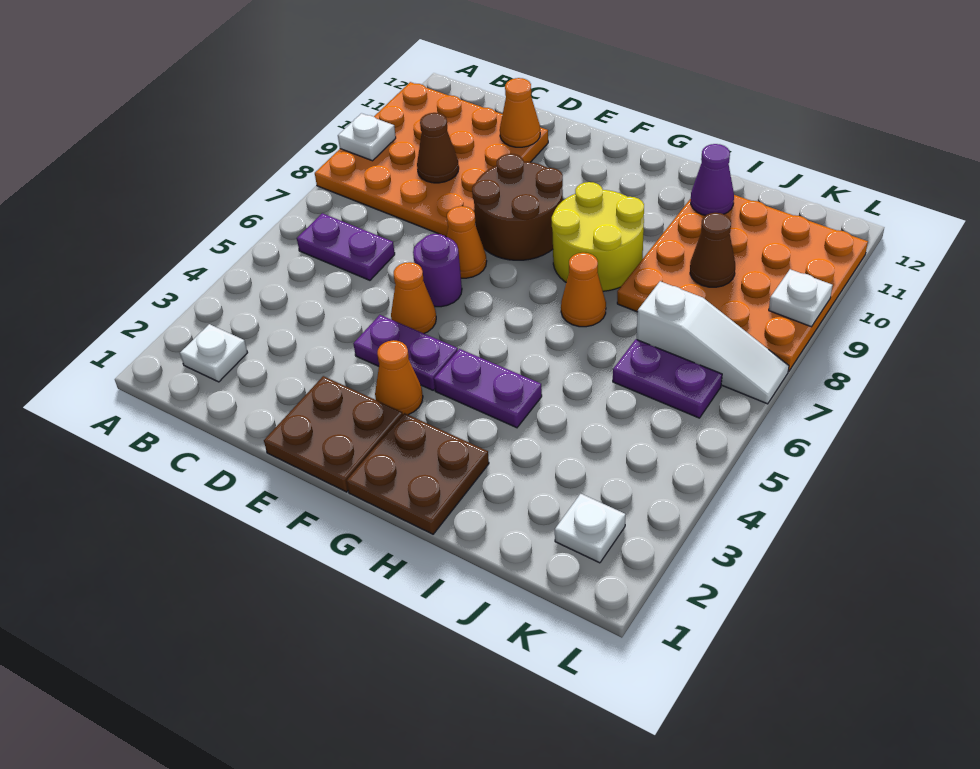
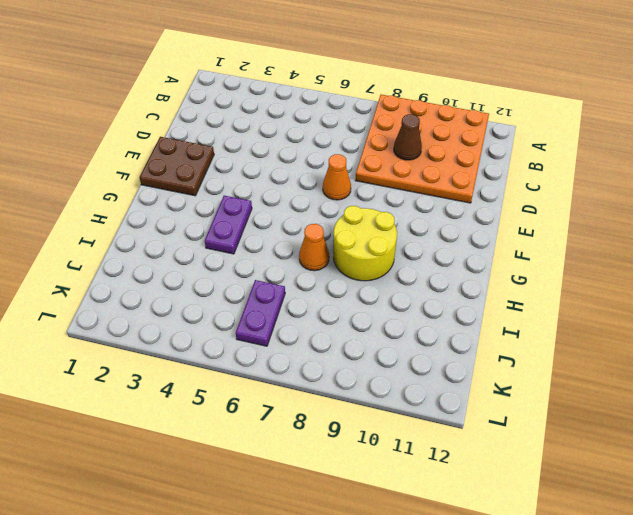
none -> white plate B2 level 1
none -> purple plate B6:C6 level 1
none -> purple plate E4:F4 level 1

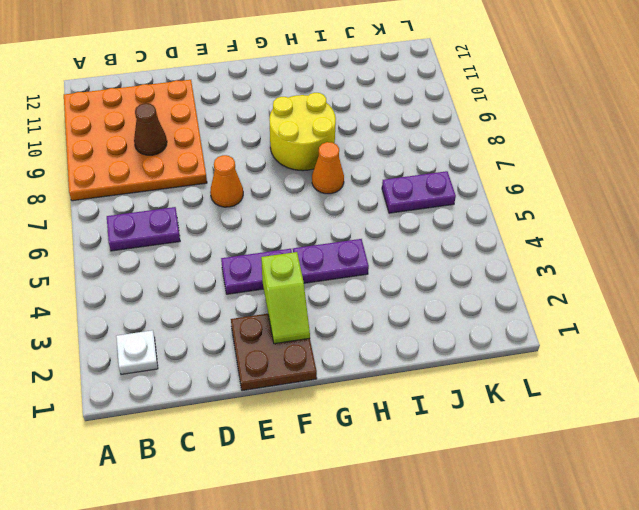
lime slope F2:F3 level 2 top 3 -> none
none -> orange cone E5 level 1
none -> purple round brick E6 level 1
none -> brown round brick E8:F9 level 1

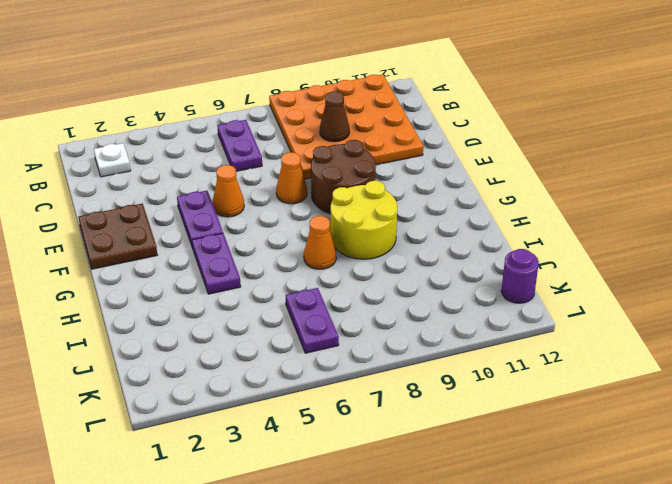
purple round brick K12 level 1 -> purple round brick E6 level 1
none -> orange cone F3 level 1
none -> brown plate G1:H2 level 1
none -> orange plate I8:L11 level 1

